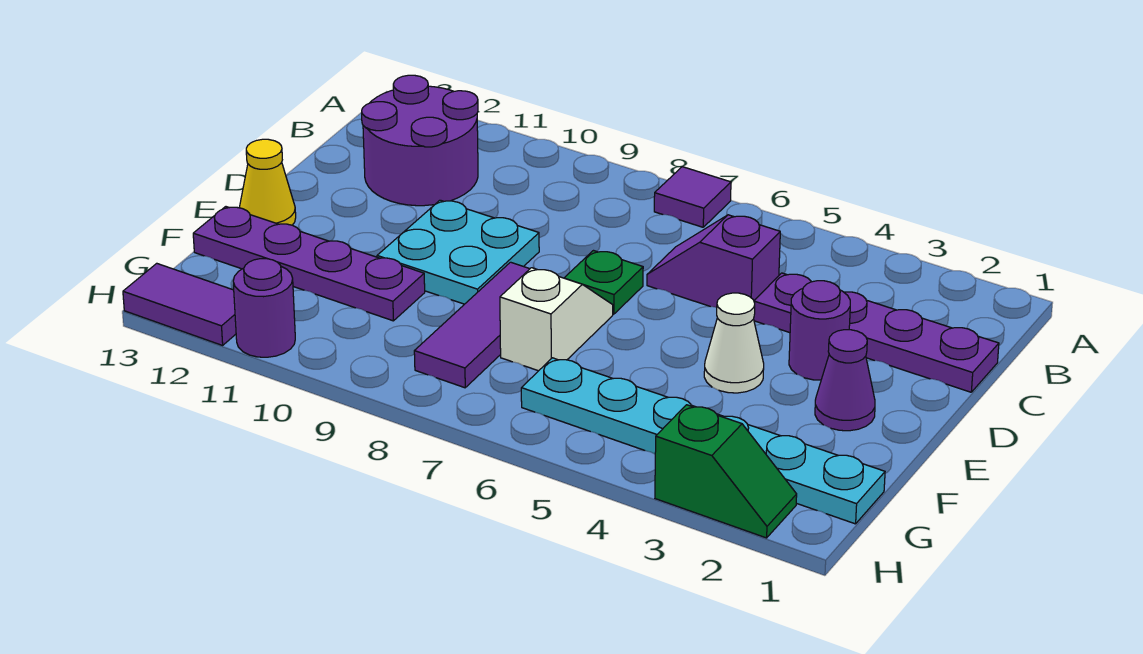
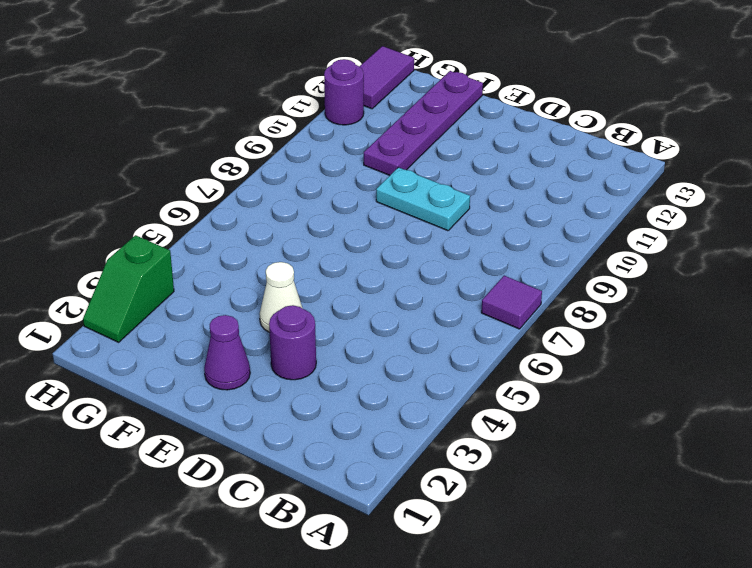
cyan plate D9:E9 level 1 -> cyan plate D9:E10 level 1
none -> purple round brick B11:C12 level 1
none -> purple plate C1:C4 level 1
none -> purple slope C5:C6 level 1 top 5

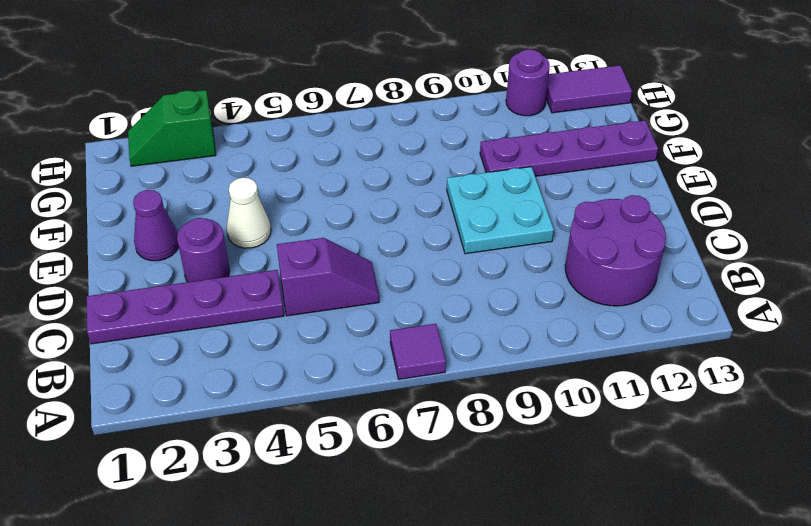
none -> green plate D7 level 1
none -> white slope E7:F7 level 1 top F
none -> purple tile E8:G8 level 1

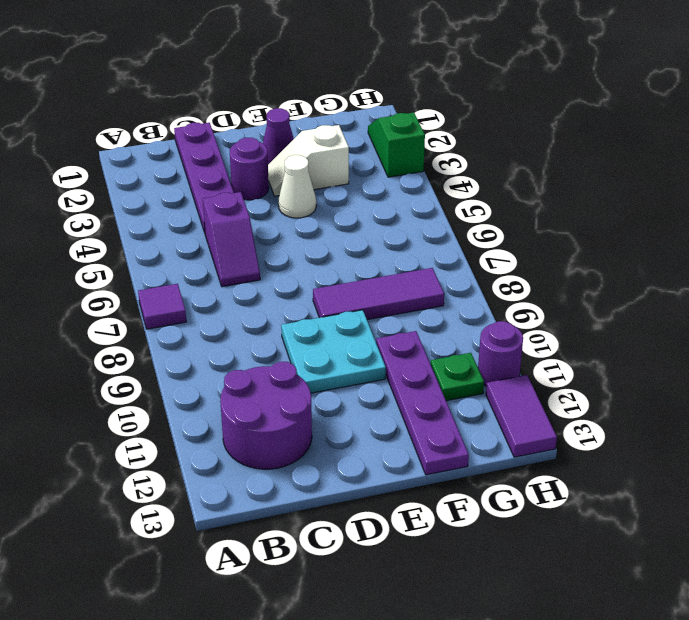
white slope E3:F3 level 1 top F -> white slope E7:F7 level 1 top F
green plate G11 level 1 -> green plate D7 level 1
none -> yellow cone E13 level 1
none -> cyan plate G1:G6 level 1

